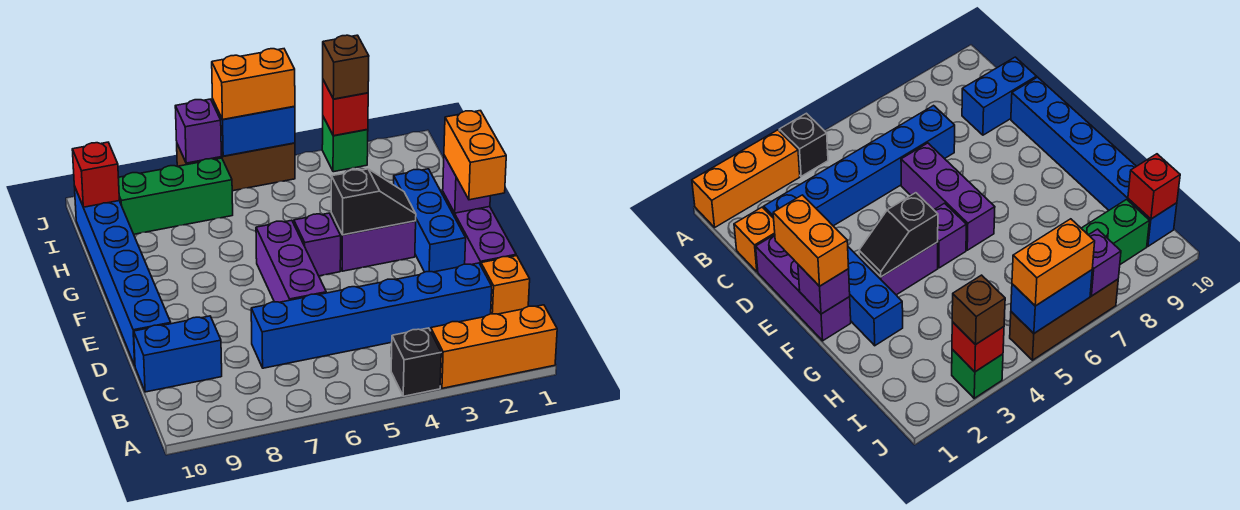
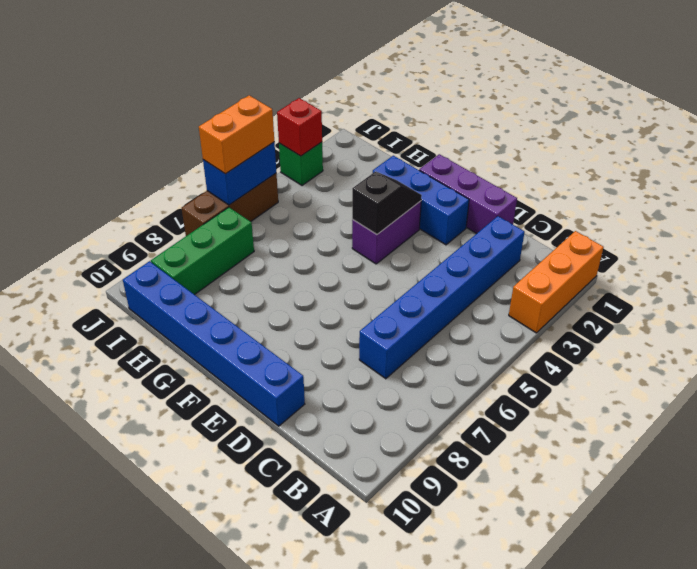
none -> black brick A4 level 1
none -> orange brick C1 level 1
none -> blue brick C9:C10 level 1

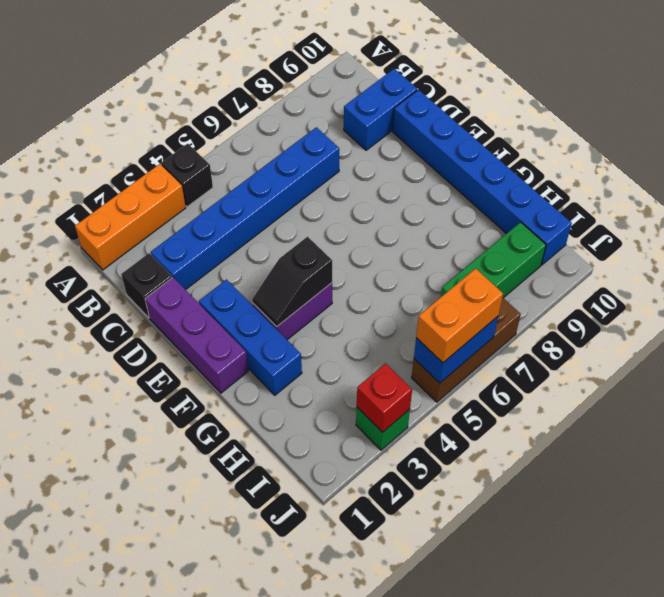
black brick C1 level 1 -> orange brick C1 level 1
none -> purple brick D6:F6 level 1
none -> purple brick F5 level 1
none -> purple brick F1 level 2

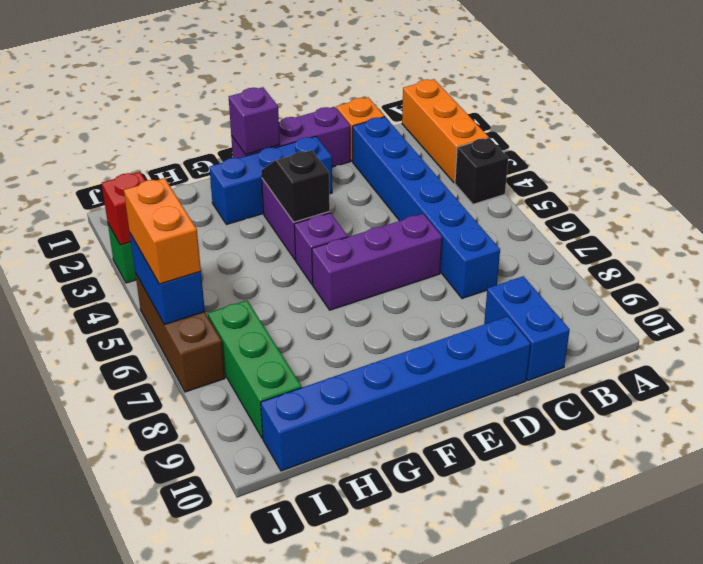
none -> red brick I10 level 2
none -> purple brick J7 level 2
none -> orange brick E1:F1 level 3

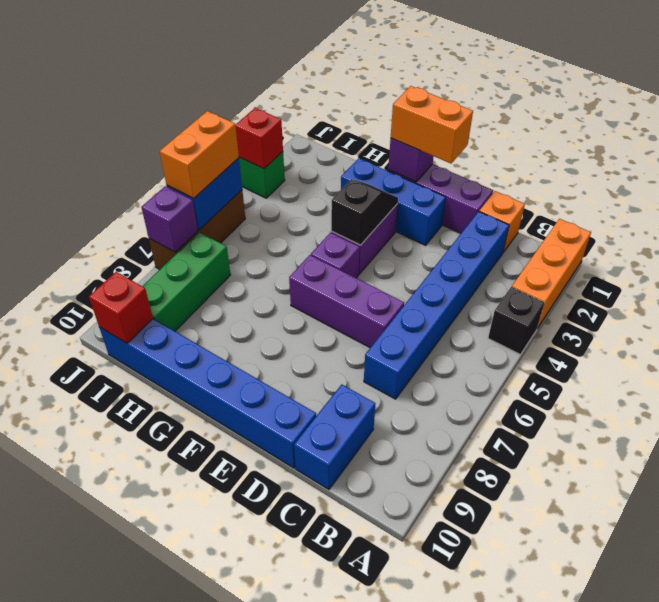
none -> brown brick J3 level 3

